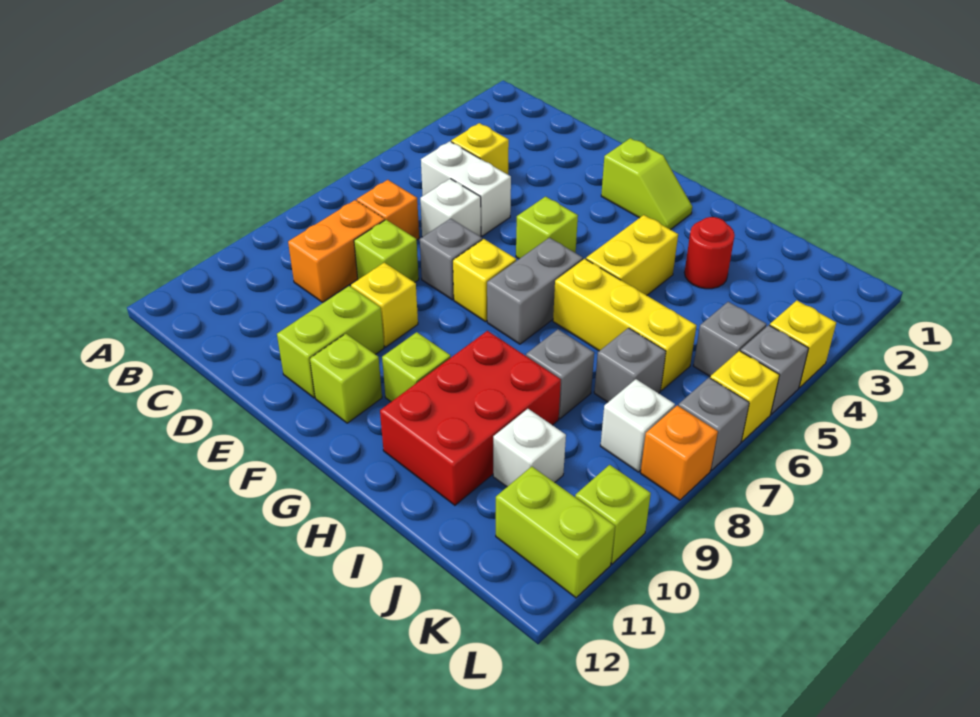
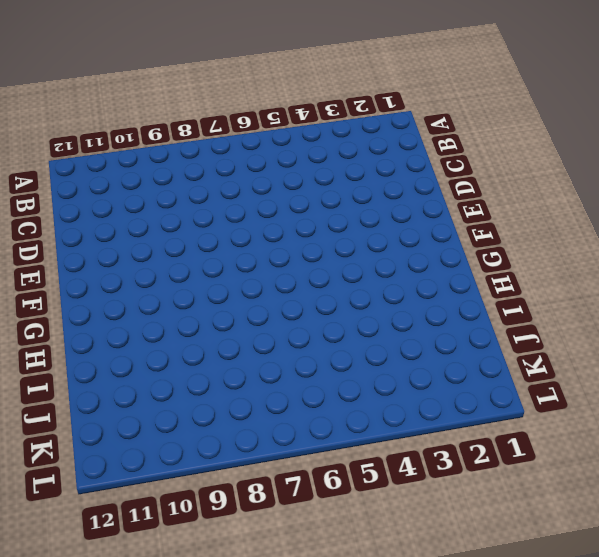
none -> yellow brick C4 level 1
none -> white brick C5:D5 level 1
none -> orange brick C7 level 1
none -> orange brick C8:C9 level 1

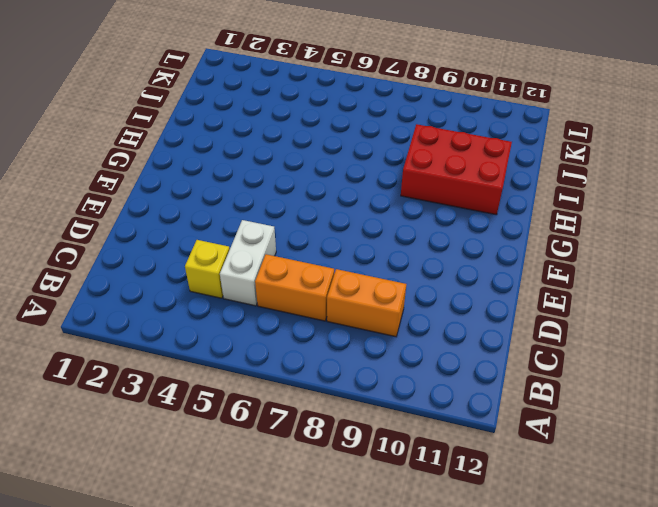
orange brick C6:C7 level 1 -> orange brick C7 level 1
none -> white brick D6 level 1
none -> lime brick D8 level 1
none -> grey brick E7 level 1
none -> yellow brick E9 level 1

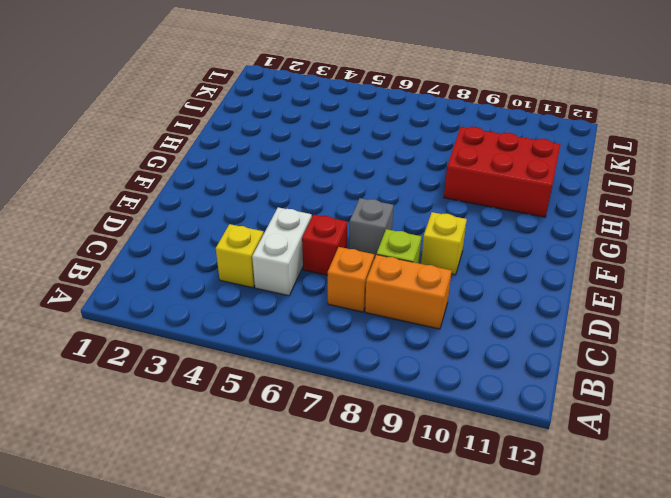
red brick D6 level 1 -> white brick D6 level 1
none -> lime brick E10:E11 level 1
none -> lime slope F2:G2 level 1 top F
none -> lime brick F5 level 1
none -> yellow brick F7 level 1

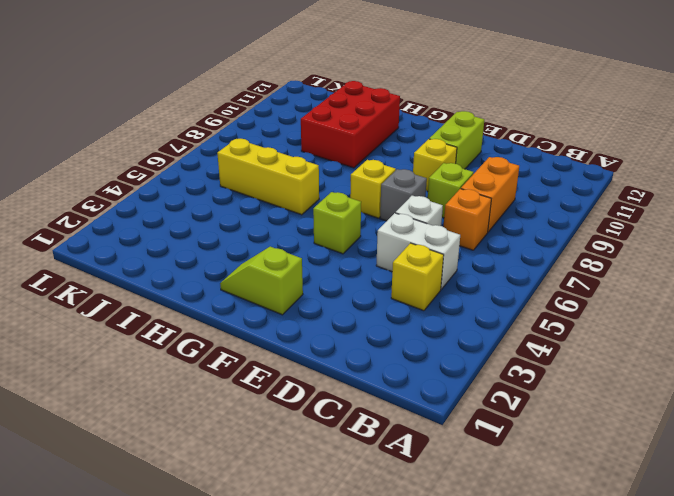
none -> lime brick F11 level 1
none -> grey brick G6:G7 level 1
none -> lime brick G10 level 1
none -> yellow brick H4:H5 level 1

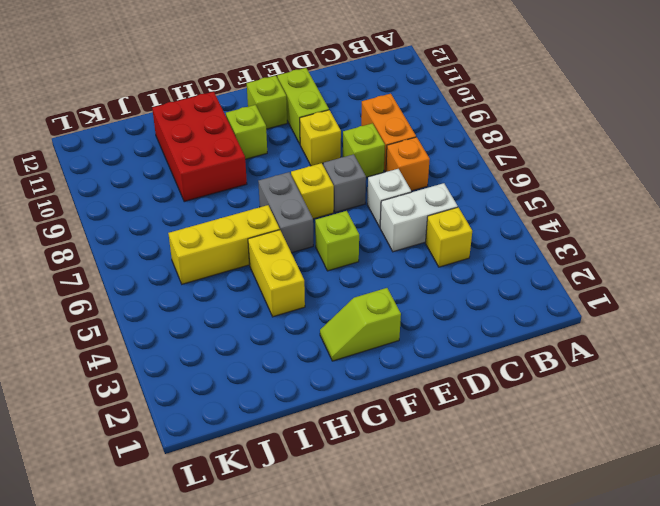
none -> red round brick I3 level 1
none -> grey brick I8 level 1
none -> grey brick J7 level 1
none -> white brick J10 level 1

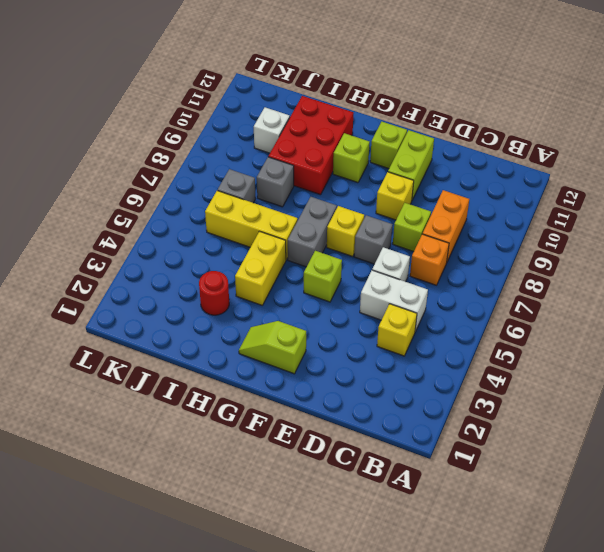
none -> grey brick K5 level 1
none -> white brick K8 level 1
none -> lime brick K11:L11 level 1
none -> yellow brick L4 level 1

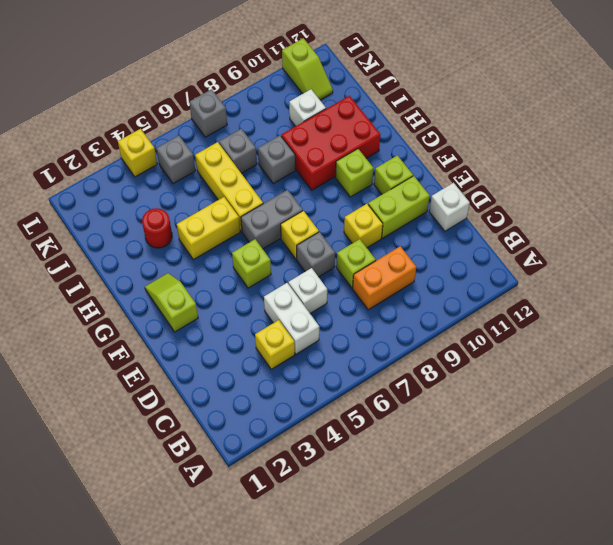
white brick D12 level 1 -> white brick K8 level 1
lime slope K11:L11 level 1 top L -> lime brick K11:L11 level 1
none -> orange brick C7 level 1
none -> grey brick L5 level 1
none -> yellow brick L6 level 1
none -> orange brick L8 level 1

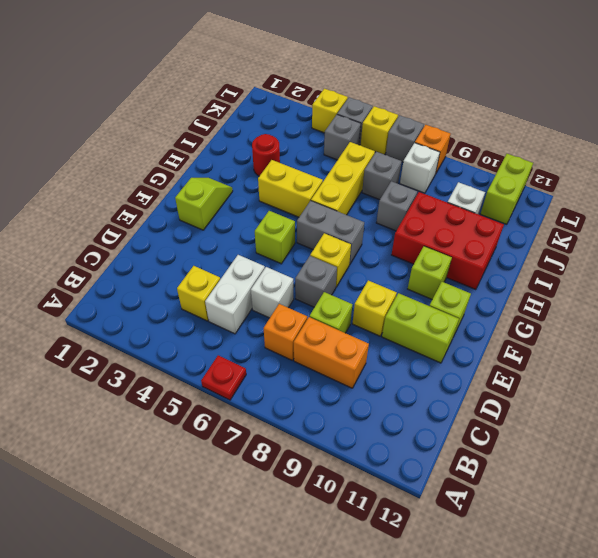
red plate A6 level 1 -> none
none -> lime brick L10 level 1

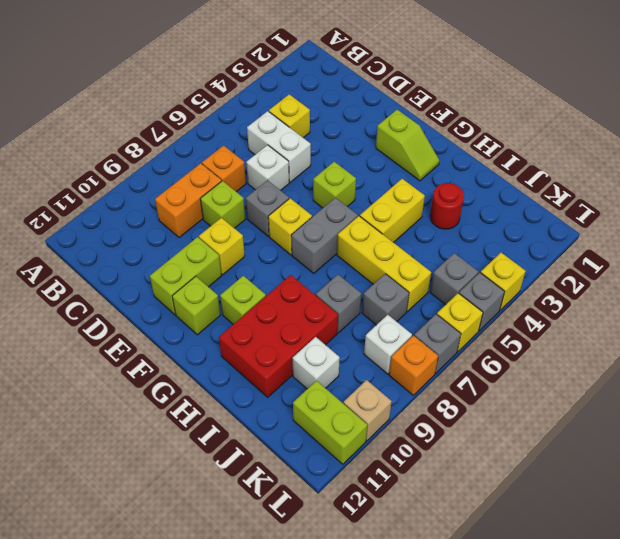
tan brick L10 level 1 -> lime brick L10 level 1

